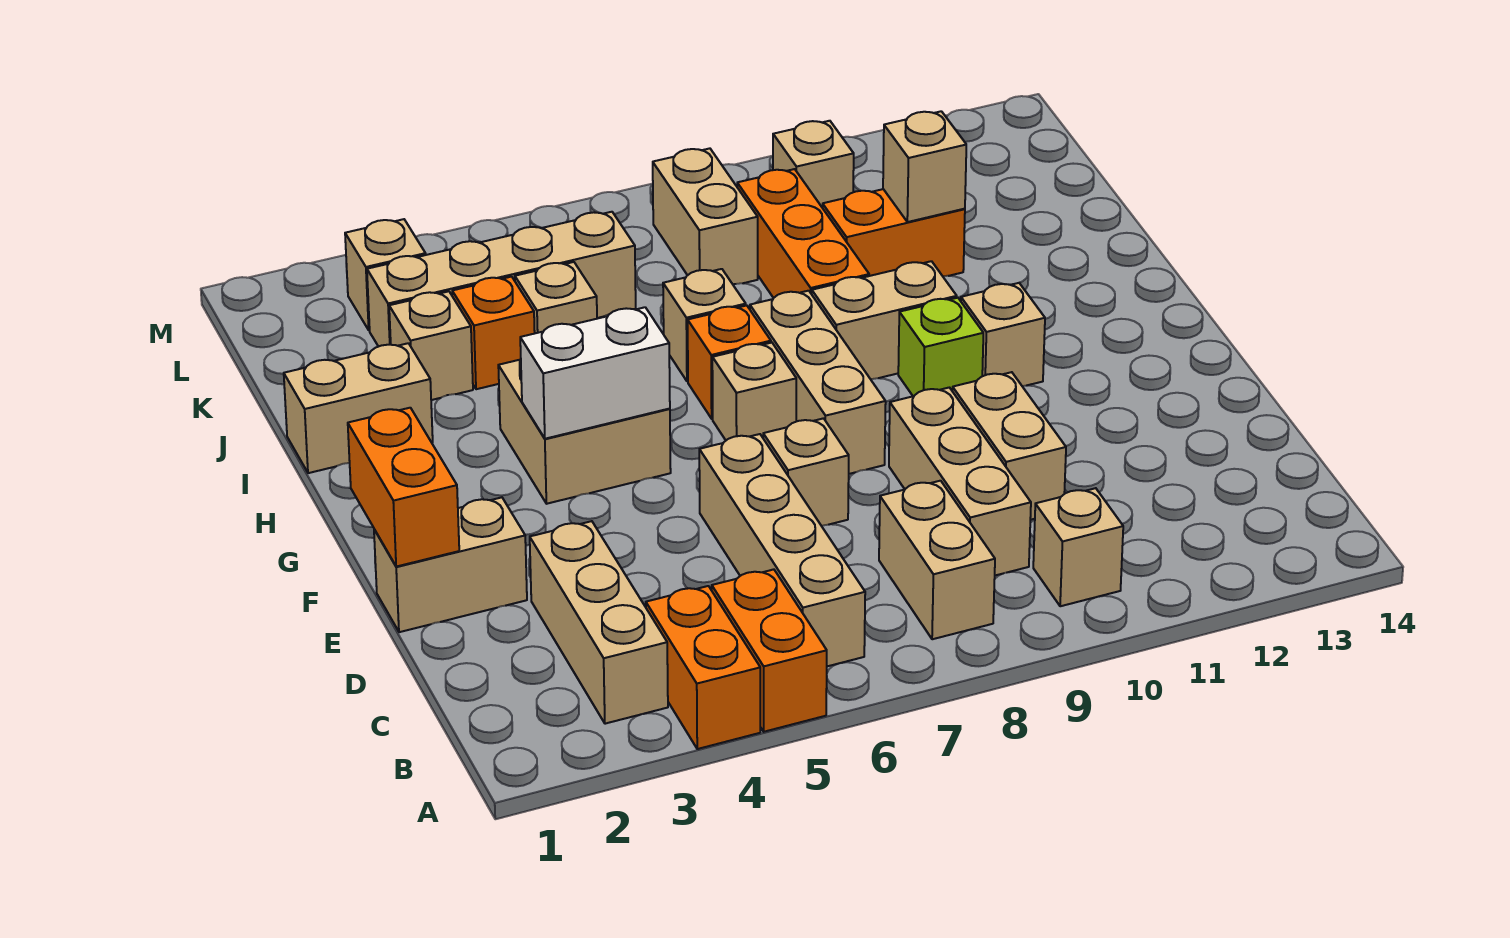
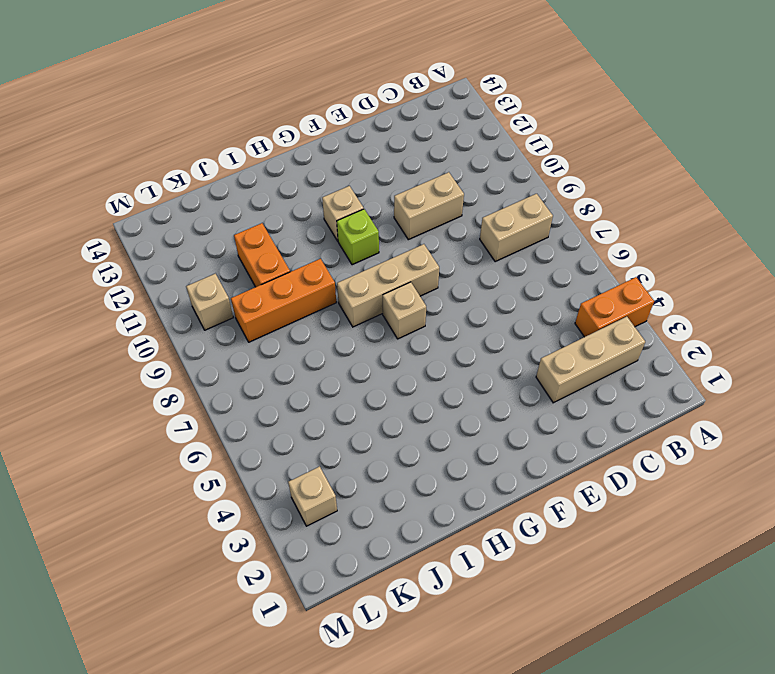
none -> orange brick A5:B5 level 1
none -> tan brick B6:E6 level 1
none -> tan brick B10 level 1
none -> tan brick C9:E9 level 1

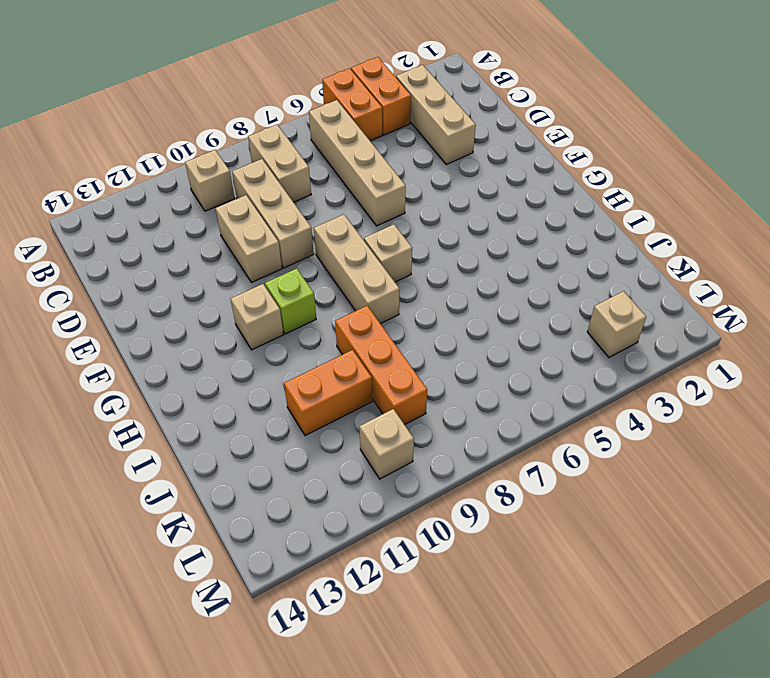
none -> tan brick E1:E2 level 1
none -> tan brick E7 level 1
none -> tan brick G4:H5 level 1
none -> orange brick H7 level 1

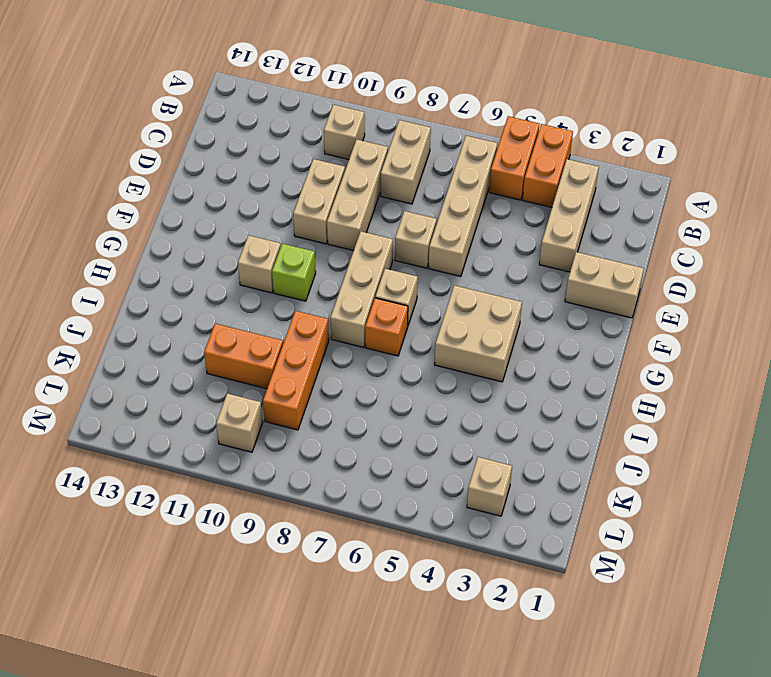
none -> tan brick H9:H10 level 1
none -> tan brick I1:I2 level 1
none -> tan brick I7 level 1
none -> tan brick J3 level 1

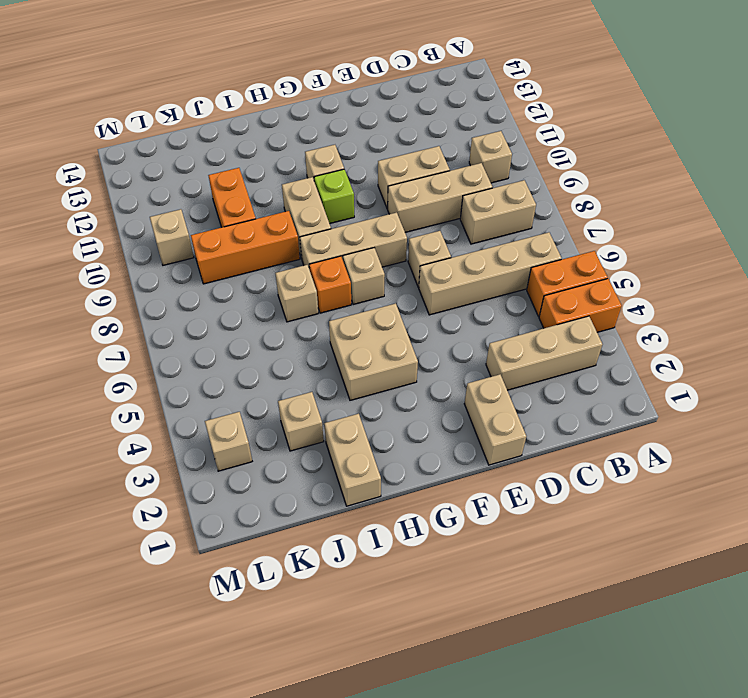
none -> orange brick J4 level 1
none -> tan brick J5 level 1
none -> tan brick K3:K6 level 1
none -> tan brick K8:L8 level 1

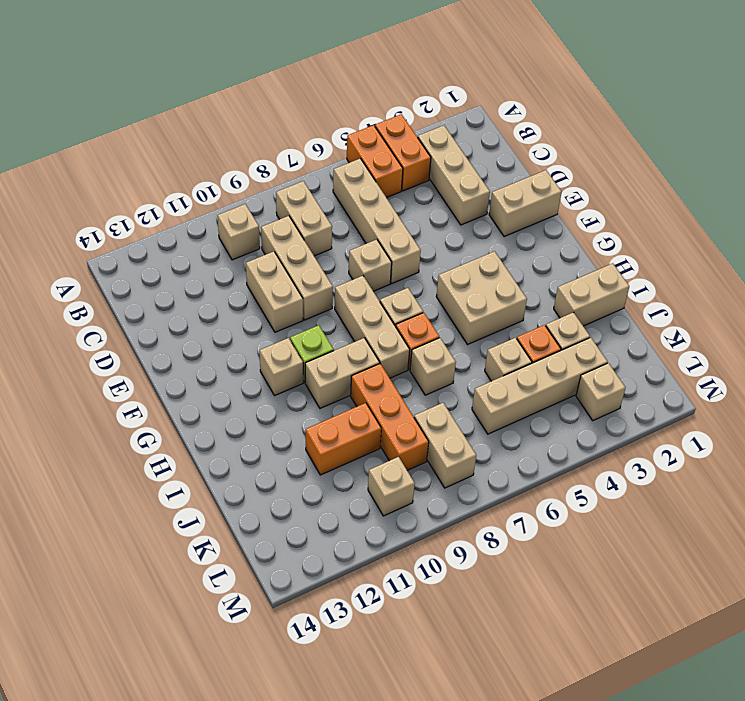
none -> orange brick E1:F1 level 2
none -> white brick G4:G5 level 2
none -> tan brick J11 level 2

